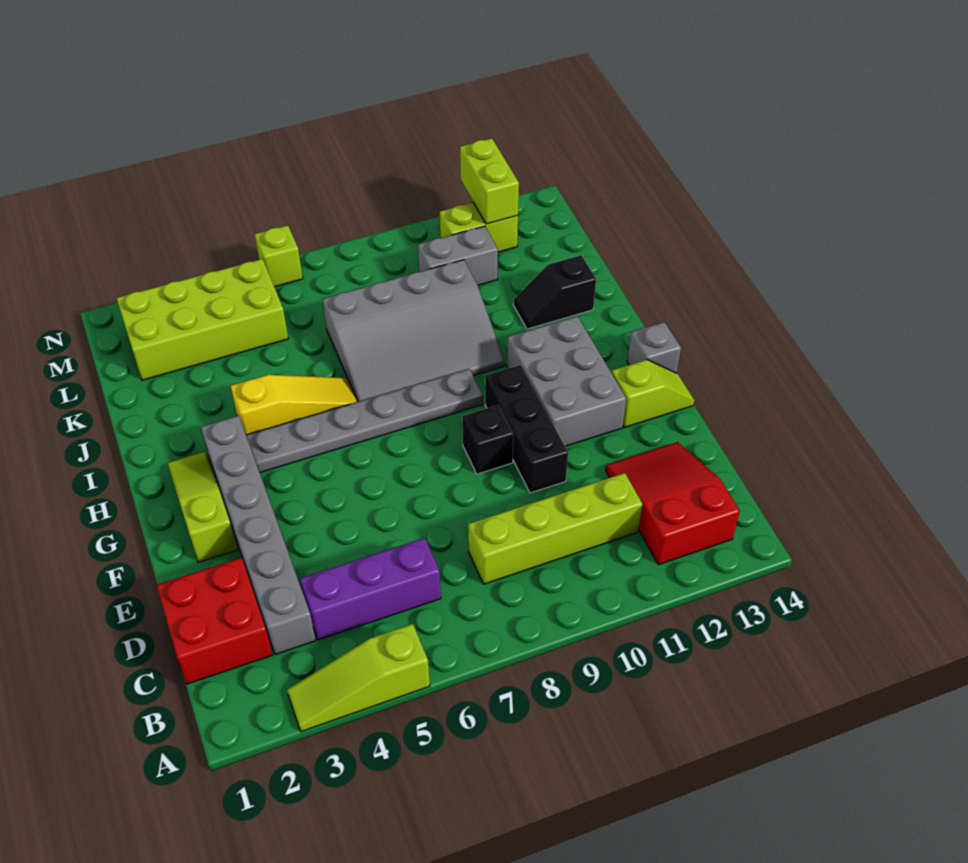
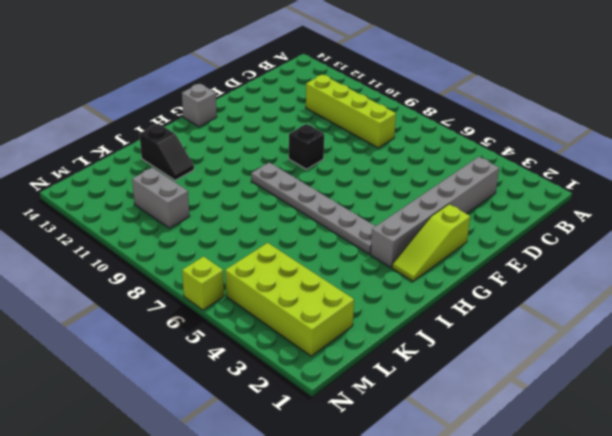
none -> lime slope A3:A5 level 1 top 5
none -> red slope B12:D13 level 1 top B
none -> red brick C1:D2 level 1

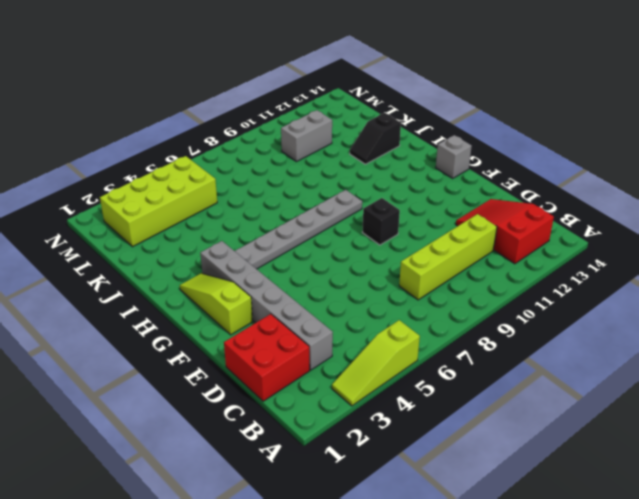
none -> purple brick C4:C6 level 1
none -> black brick E10:G10 level 1
none -> grey brick F11:H12 level 1

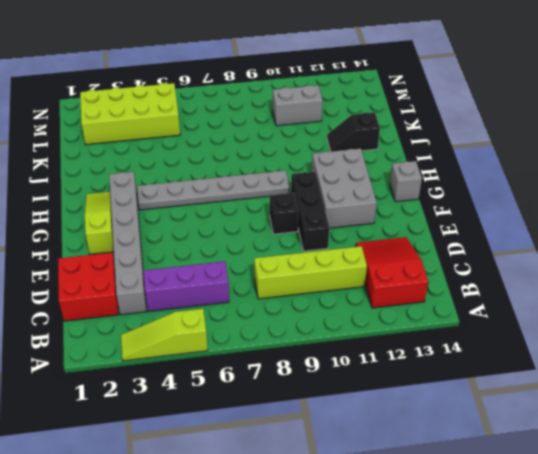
none -> lime slope F13:F14 level 1 top 13
none -> yellow slope I4:I6 level 1 top 4
none -> grey slope I7:K10 level 1 top K

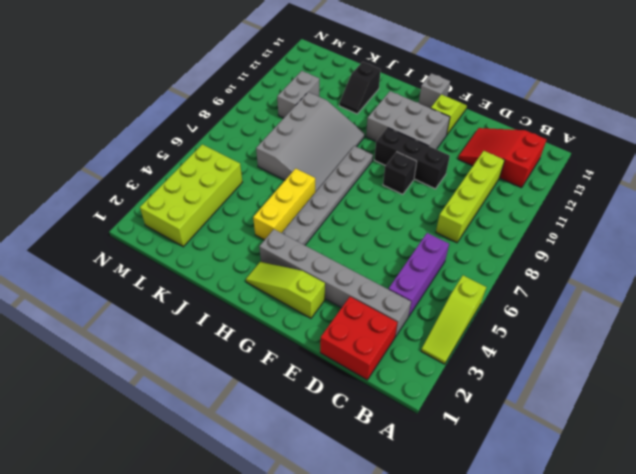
yellow brick I4:I6 level 1 -> yellow slope I4:I6 level 1 top 4
none -> lime brick M11:M12 level 1
none -> lime brick N6 level 1
none -> lime brick M12:N12 level 2

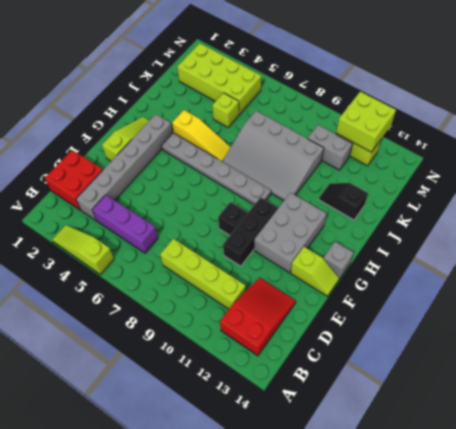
lime brick K5 level 1 -> lime brick N6 level 1
lime brick M11:N12 level 2 -> lime brick M12:N12 level 2

